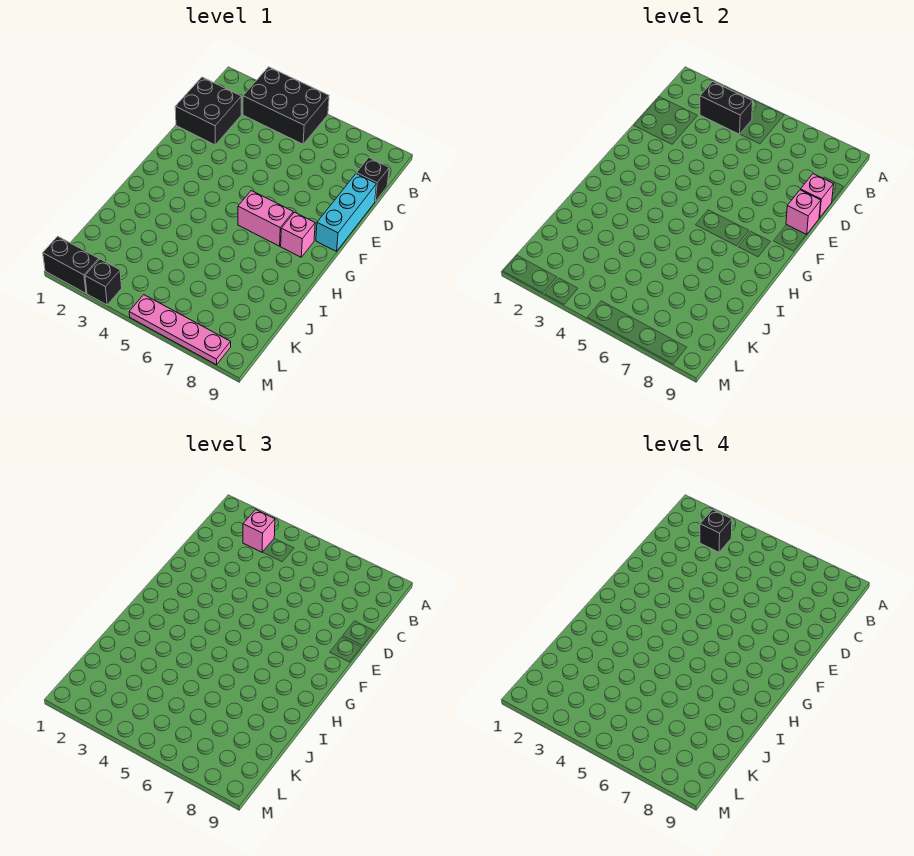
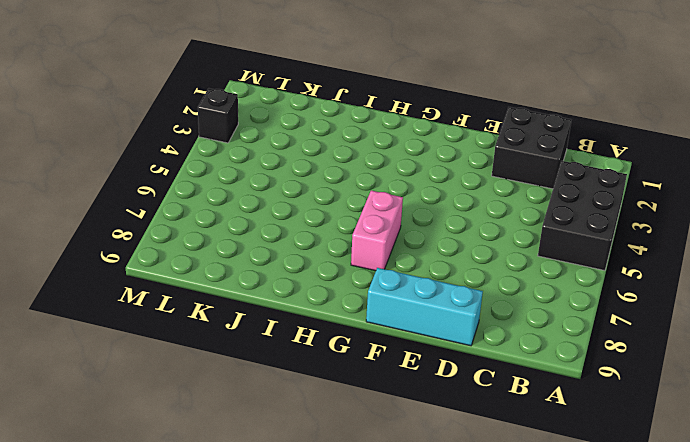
none -> black brick C9 level 1
none -> pink brick G8 level 1
none -> black brick M1:M2 level 1

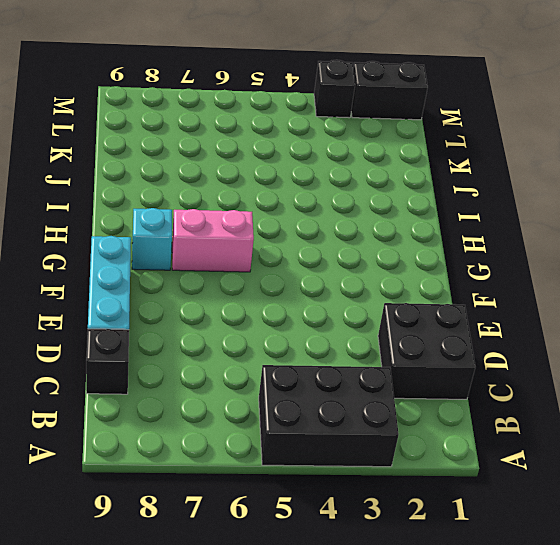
cyan brick G8 level 1 -> pink brick G8 level 1
none -> pink plate M5:M8 level 1
none -> black brick B3:B4 level 2
none -> pink brick D9 level 2

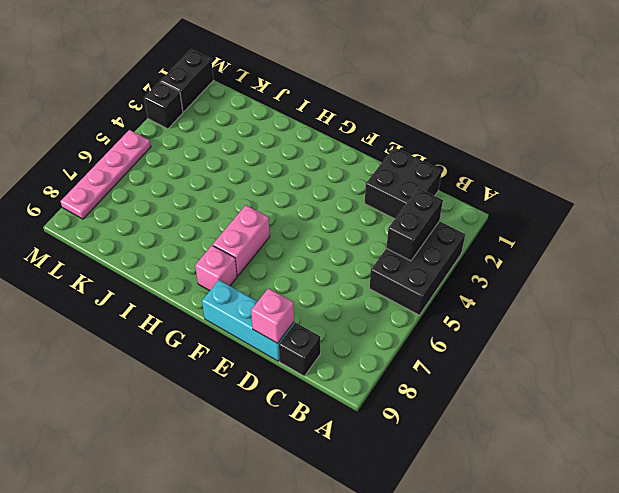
none -> pink brick E9 level 2
none -> pink brick B3 level 3
none -> black brick B3 level 4

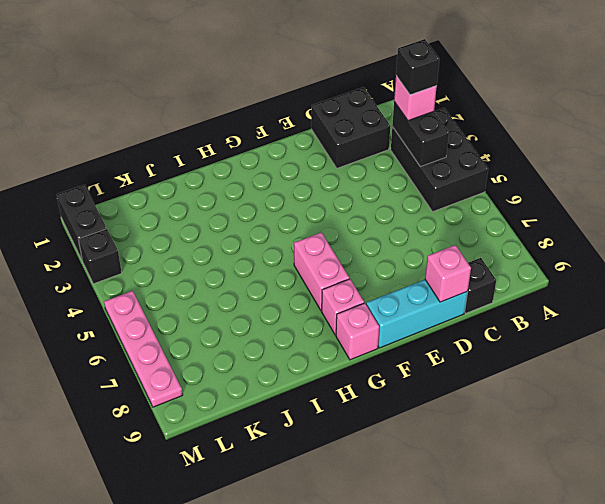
pink brick G9 level 1 -> pink brick E9 level 2

